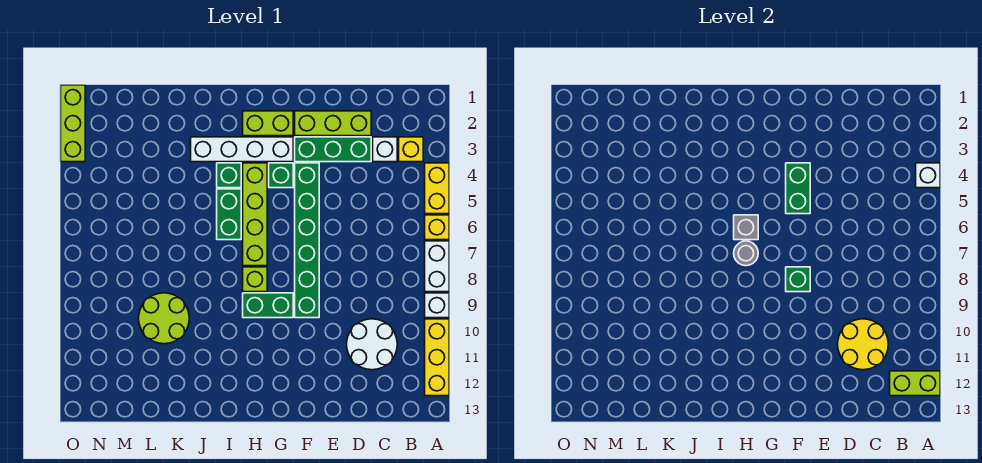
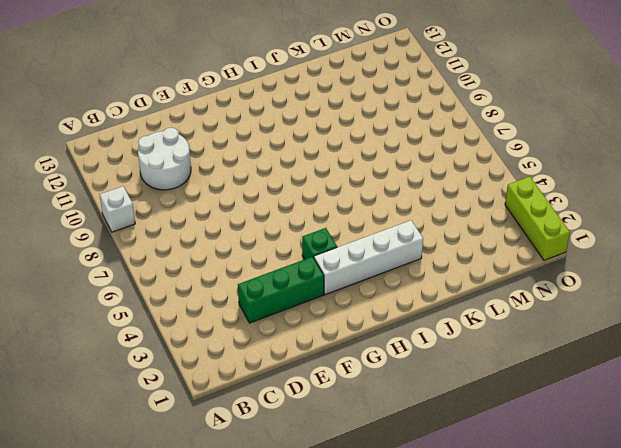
none -> yellow brick A4:A5 level 1
none -> yellow brick A6 level 1
none -> white brick A7:A8 level 1

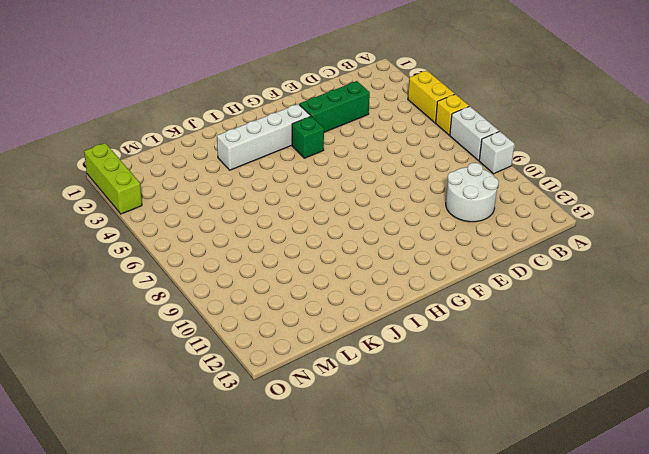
none -> yellow brick A10:A12 level 1
none -> yellow brick B3 level 1
none -> white brick C3 level 1

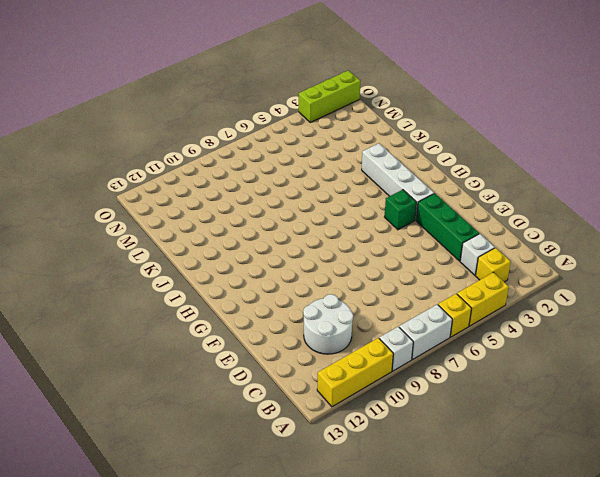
none -> lime brick D2:F2 level 1
none -> green brick F4:F9 level 1
none -> lime brick G2:H2 level 1

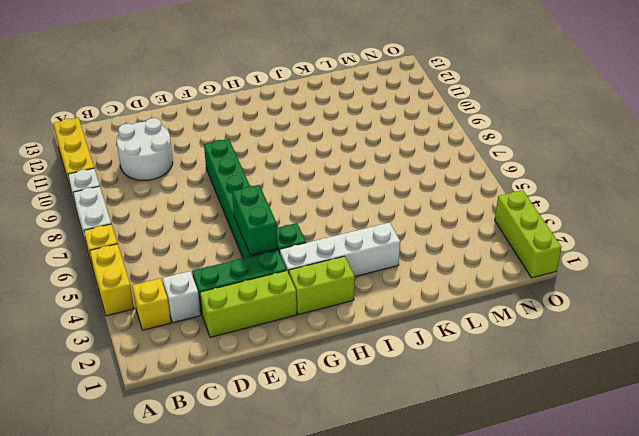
none -> green brick G9:H9 level 1
none -> lime brick H4:H7 level 1
none -> lime brick H8 level 1

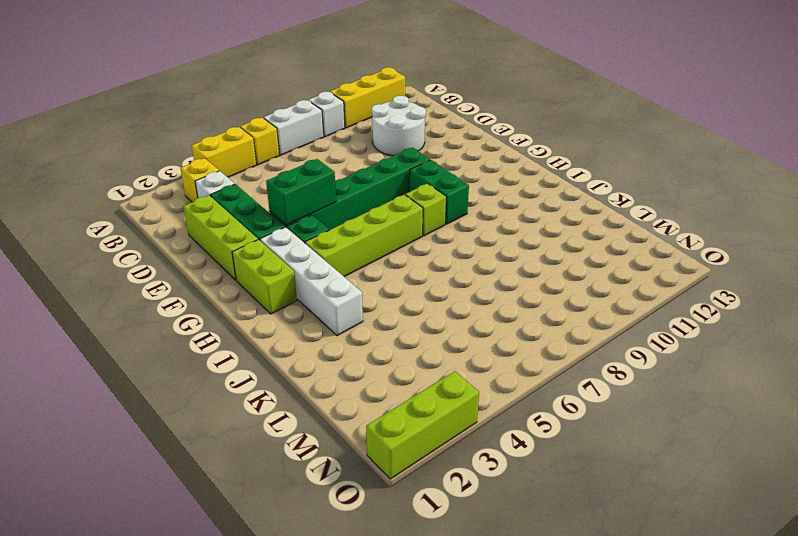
none -> green brick I4 level 1
none -> green brick I5:I6 level 1
none -> lime round brick K9:L10 level 1

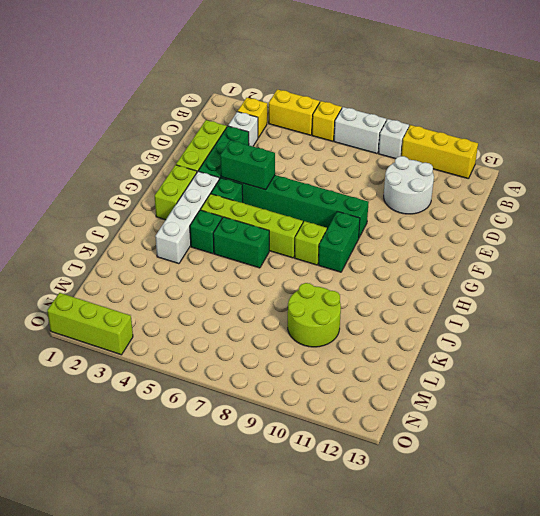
none -> white brick A4 level 2
none -> lime brick A12:B12 level 2
none -> yellow round brick C10:D11 level 2

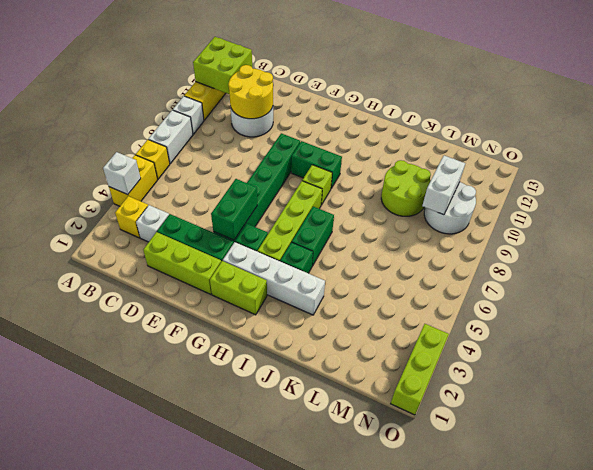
lime brick A11:B12 level 2 -> lime brick A12:B12 level 2
white round brick M9:N10 level 1 -> none
white brick M9:M10 level 2 -> none
none -> green brick F8 level 2
none -> grey brick H6 level 2
none -> grey round brick H7 level 2

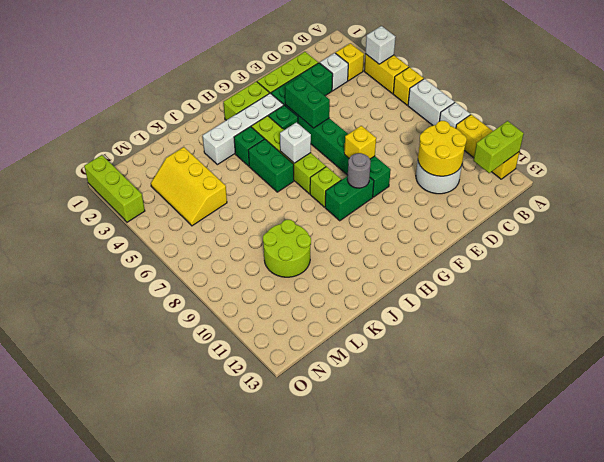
yellow brick F8 level 2 -> green brick F8 level 2
grey round brick G9 level 2 -> grey round brick H7 level 2
white brick H6 level 2 -> grey brick H6 level 2
yellow slope L3:M5 level 1 top L -> none

